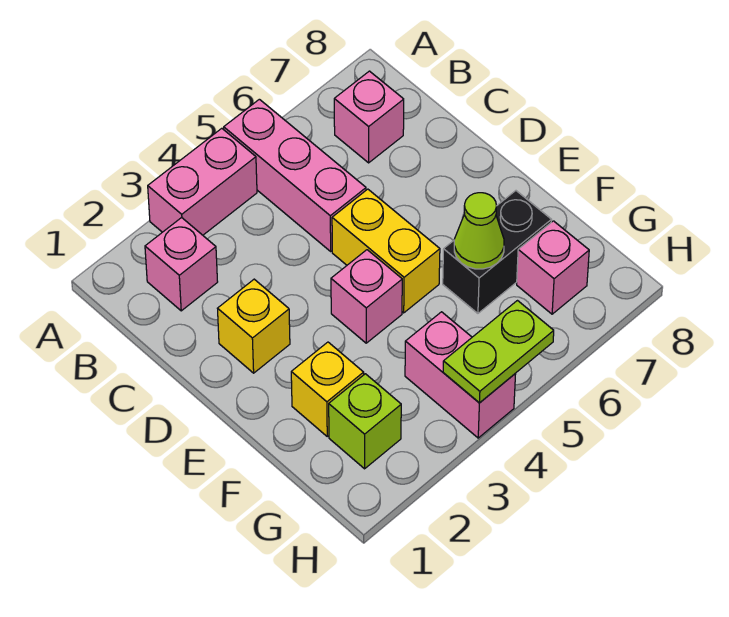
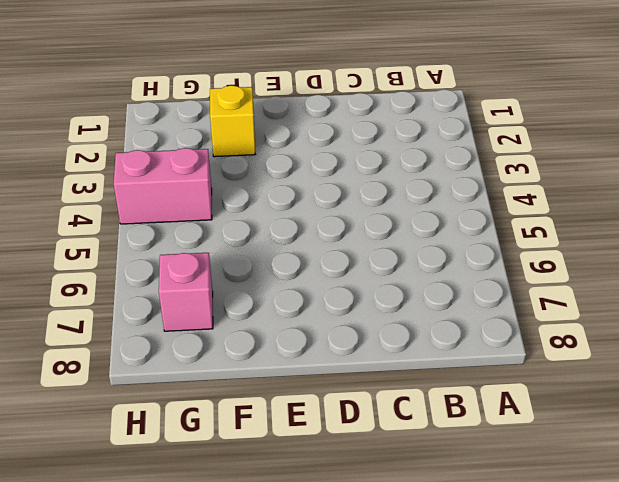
none -> pink brick A3:A4 level 1
none -> pink brick A5:C5 level 1
none -> pink brick B2 level 1

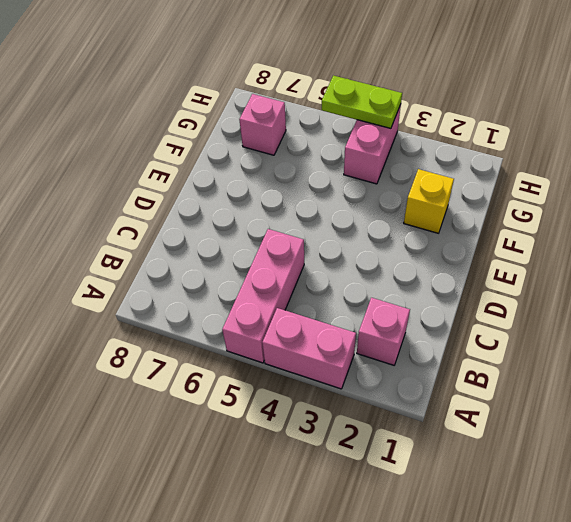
none -> pink brick B7 level 1
none -> yellow brick D2 level 1
none -> yellow brick D5:E5 level 1

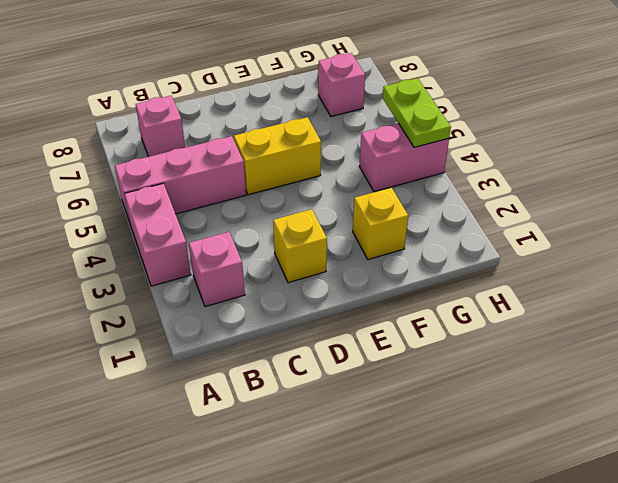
none -> pink brick E4 level 1
none -> black brick F6:F7 level 1
none -> lime brick G2 level 1

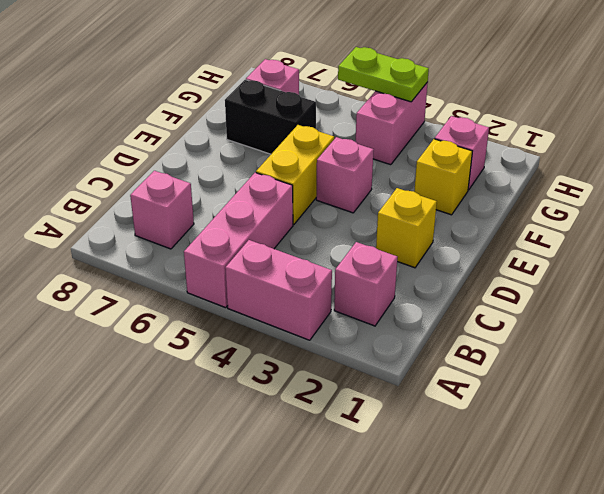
pink brick G2 level 1 -> lime brick G2 level 1
none -> lime cone F6 level 2

